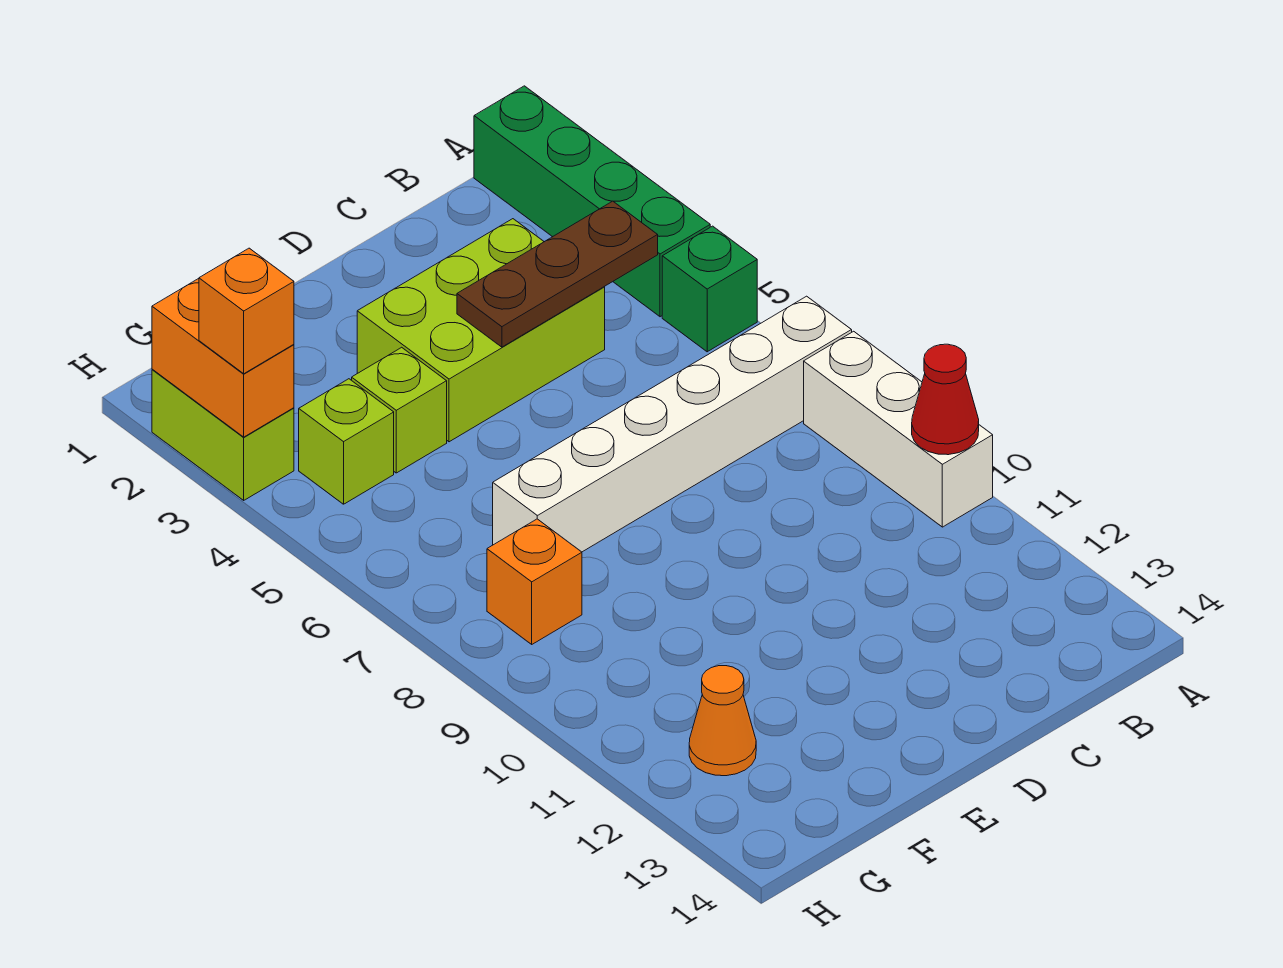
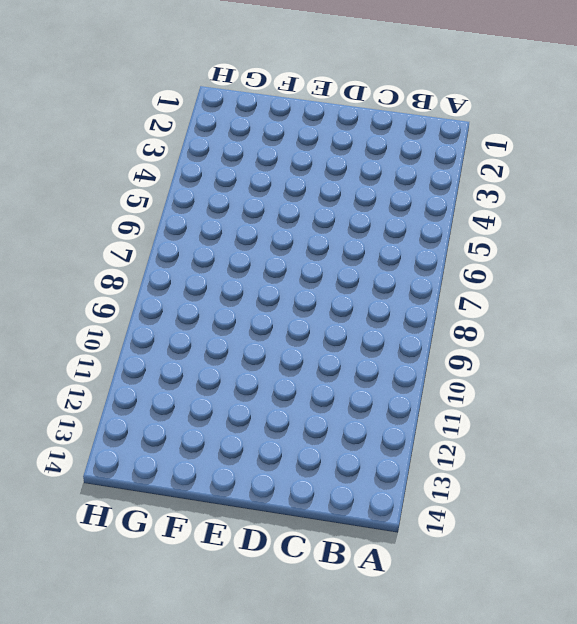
none -> green brick A1:A4 level 1
none -> green brick A5 level 1
none -> white brick A7:F7 level 1

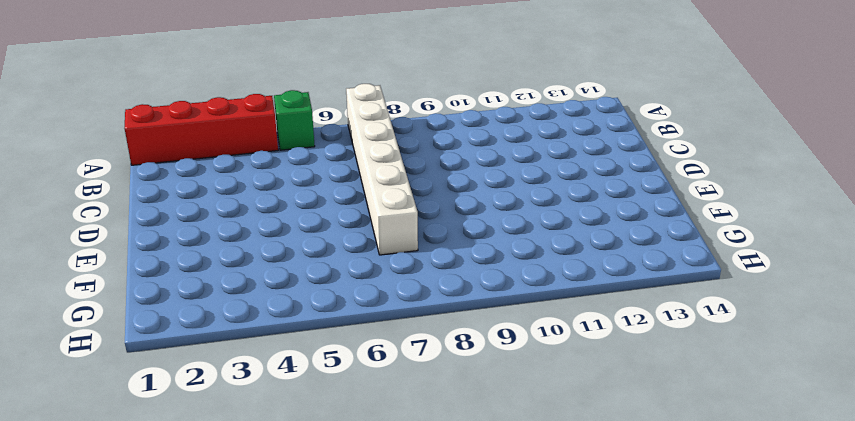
red brick A1:A4 level 1 -> green brick A1:A4 level 1
none -> white brick A8:A10 level 1
none -> lime brick C3:E4 level 1
none -> lime brick F4 level 1

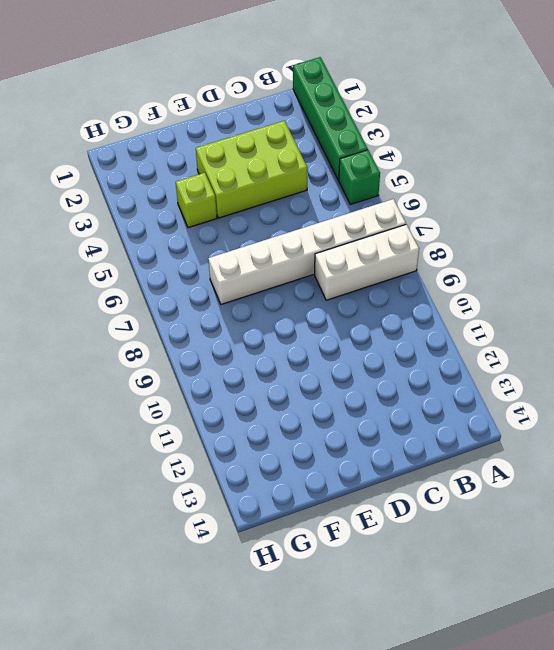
white brick A8:C8 level 1 -> white brick A8:A10 level 1
none -> lime brick G4 level 1
none -> orange brick G8 level 1
none -> orange cone G12 level 1

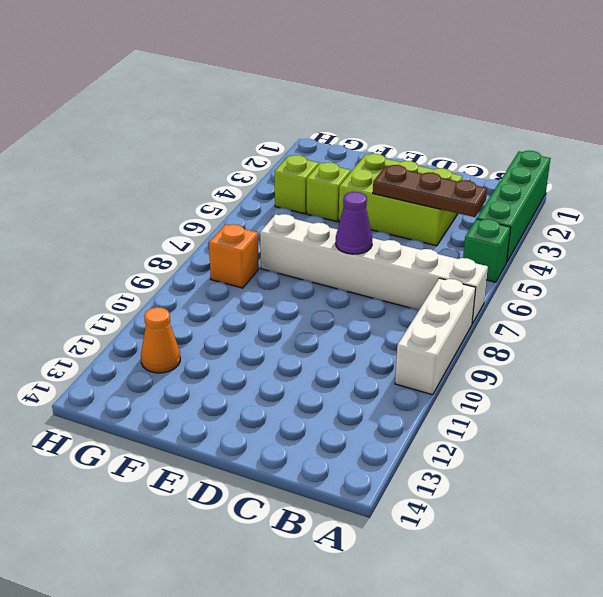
purple cone D7 level 2 -> none
none -> lime brick H2:H3 level 1
none -> red cone A10 level 2
none -> orange brick H2:H3 level 2

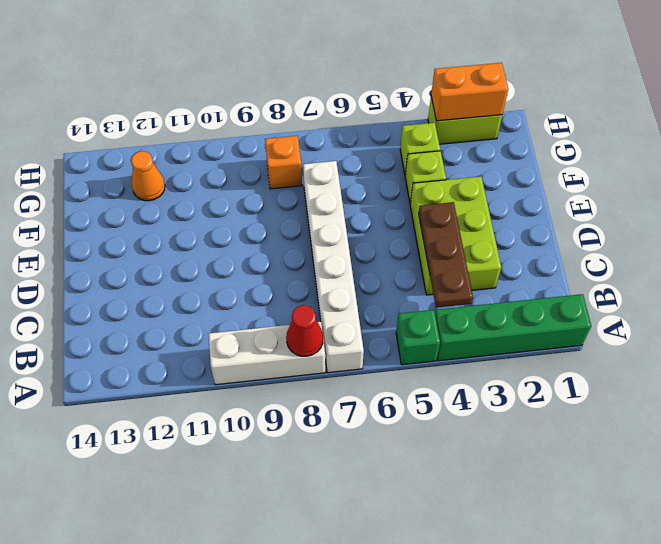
red cone A8 level 2 -> red cone A10 level 2
none -> orange brick H3 level 3

